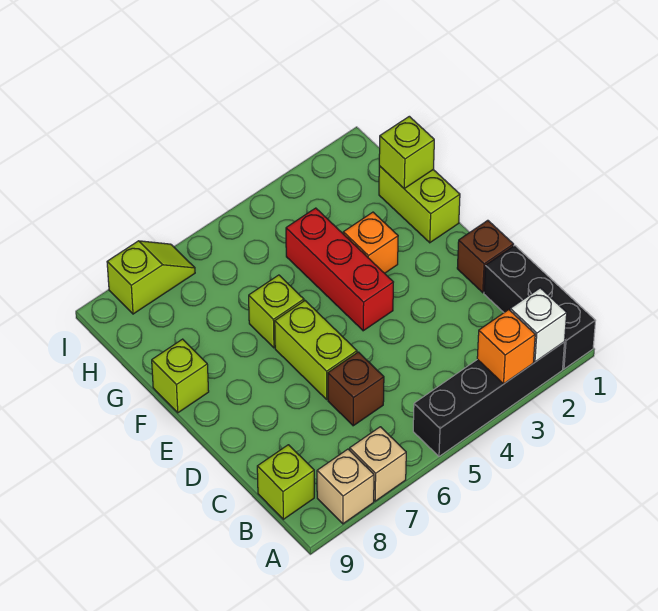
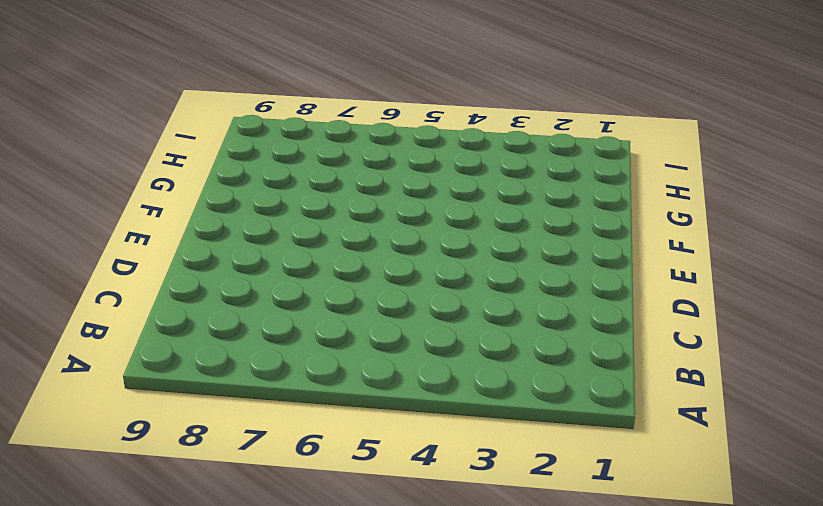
none -> black brick A1:C1 level 1
none -> black brick A2:A5 level 1
none -> tan brick A7 level 1

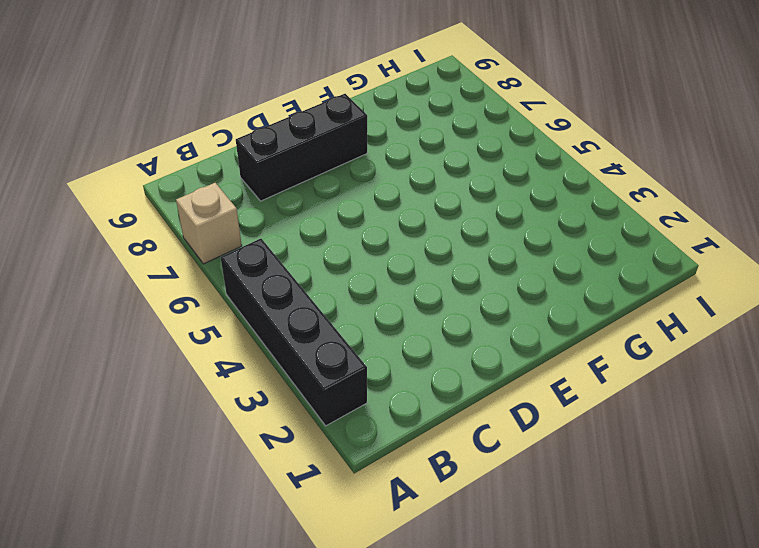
black brick C8:E8 level 1 -> black brick A1:C1 level 1
none -> tan brick A8 level 1
none -> lime brick B9 level 1
none -> brown brick C6 level 1

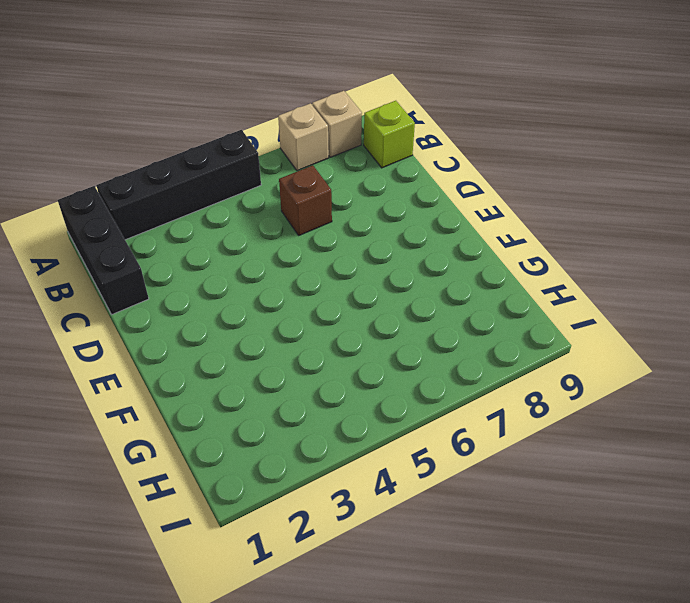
none -> brown brick D1 level 1
none -> lime brick D6:E6 level 1
none -> red brick E4:G4 level 1

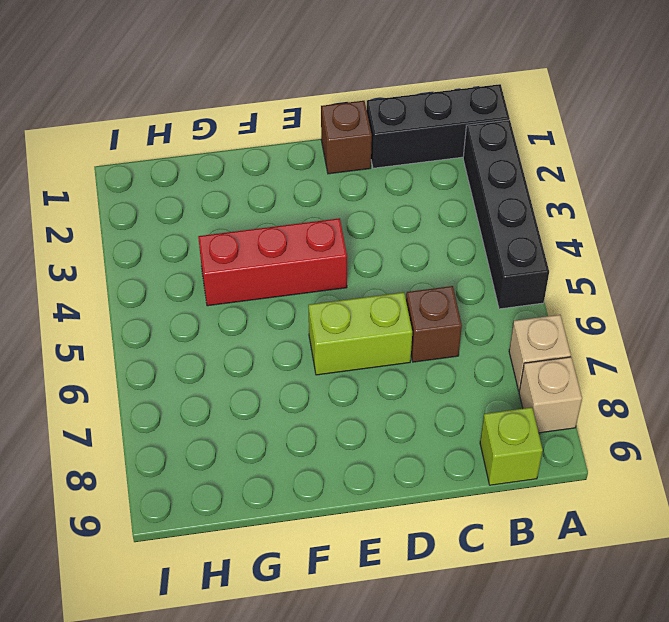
none -> lime brick F1:G1 level 1
none -> orange brick F3 level 1
none -> lime brick F6 level 1

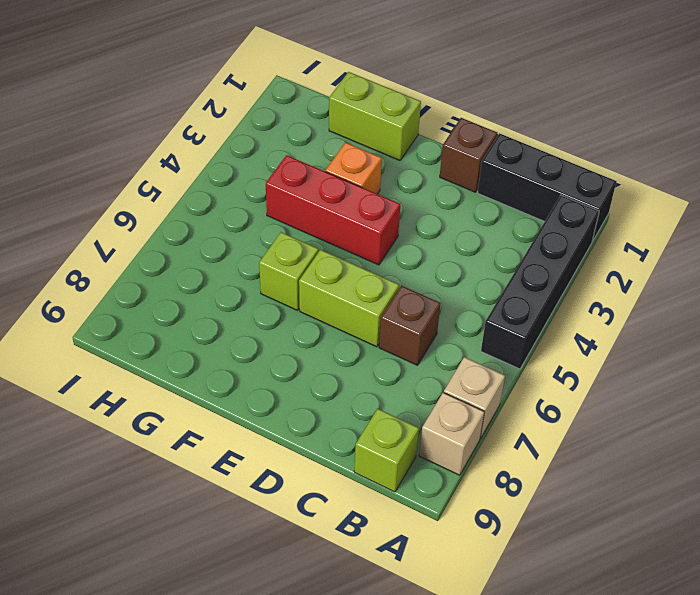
none -> lime brick F9 level 1
none -> lime slope I7:I8 level 1 top 8
none -> white brick A2 level 2

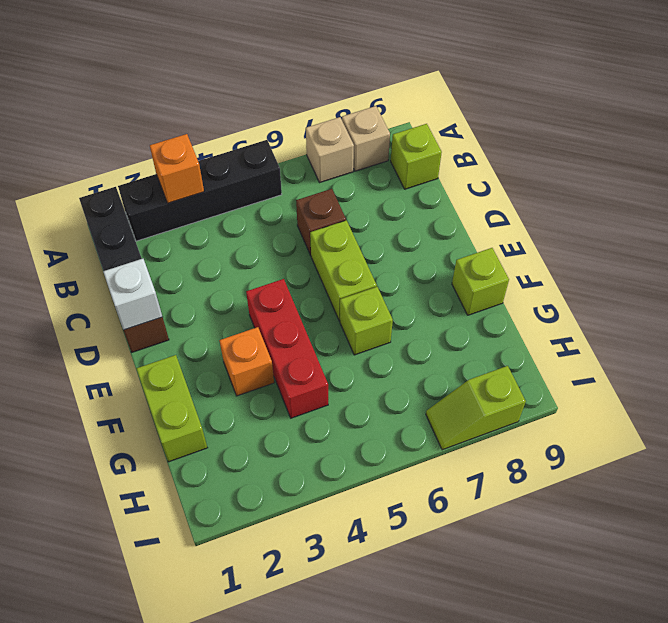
white brick D1 level 2 -> white brick A2 level 2
none -> lime brick G1 level 2

